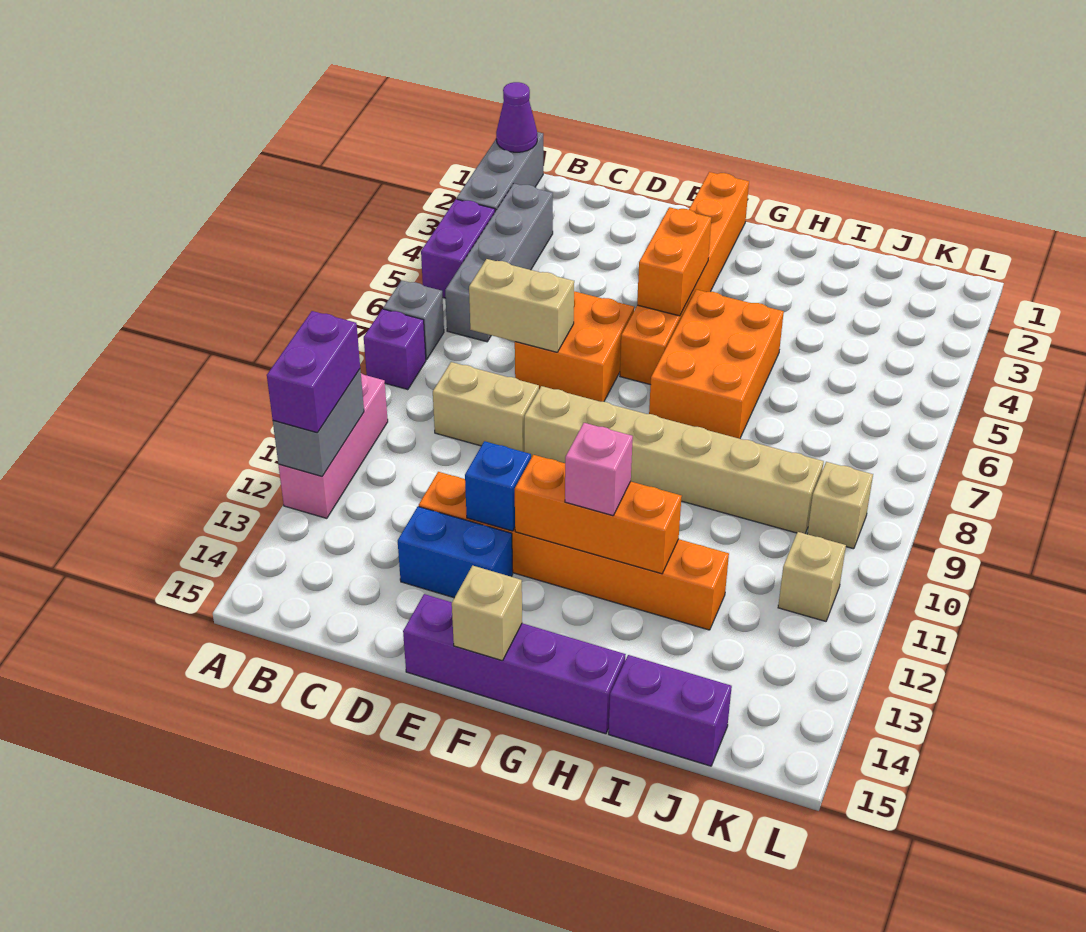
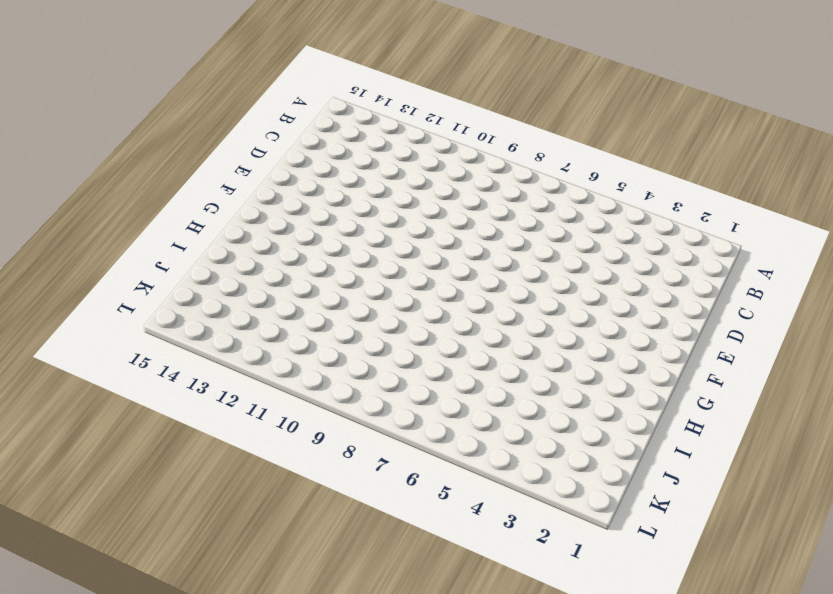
none -> grey brick A1:A3 level 1
none -> purple brick A4:A5 level 1
none -> grey brick A7 level 1

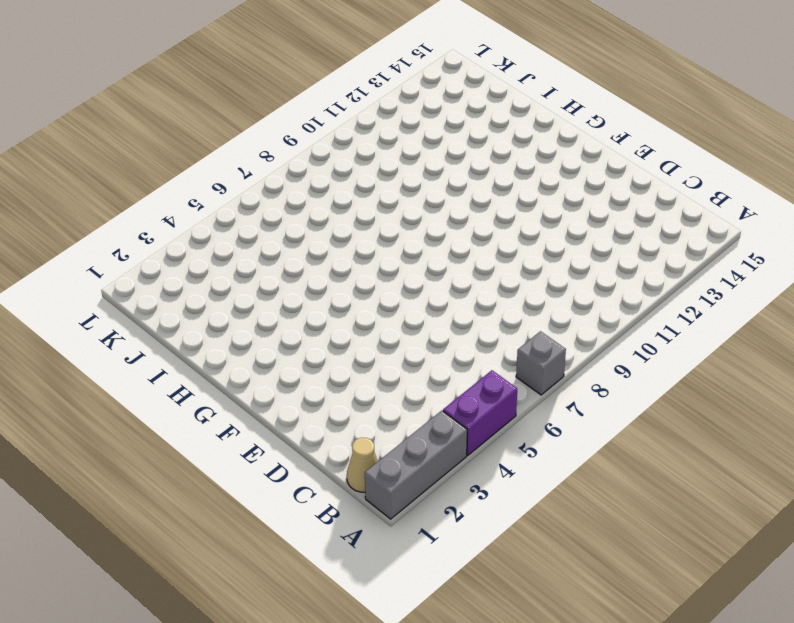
tan cone B1 level 1 -> none
none -> purple brick A8 level 1
none -> pink brick A10:A12 level 1
none -> grey brick B3:B6 level 1

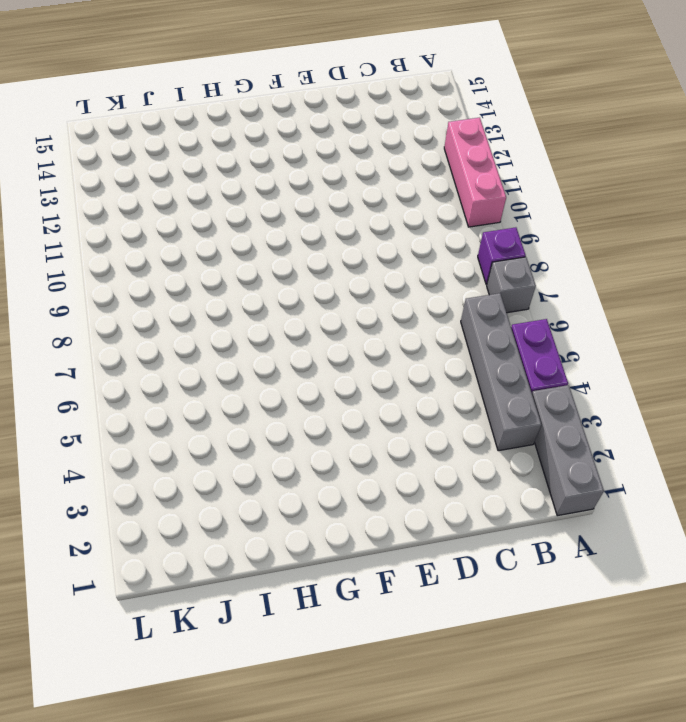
none -> tan brick C9:D9 level 1
none -> orange brick D6:E7 level 1
none -> orange brick D12:I12 level 1

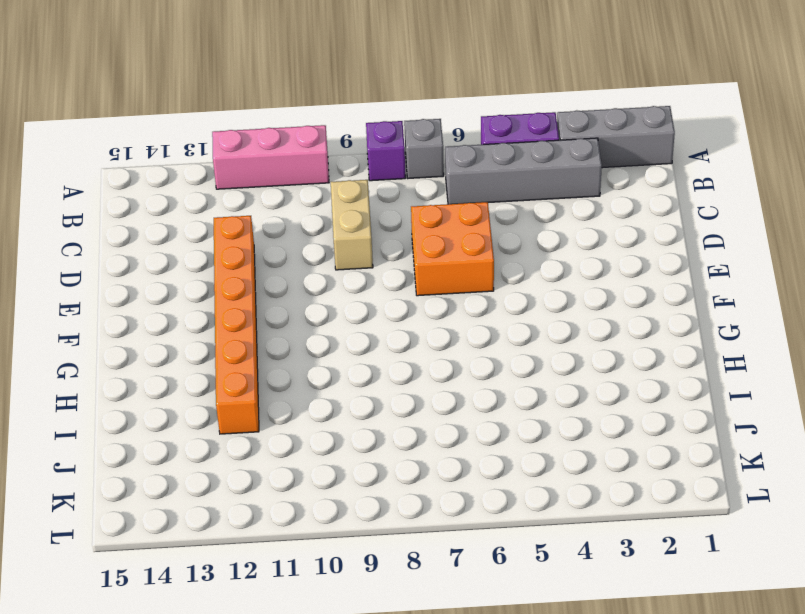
none -> blue brick D13:E13 level 1
none -> tan brick E9:J9 level 1
none -> purple brick E15:H15 level 1

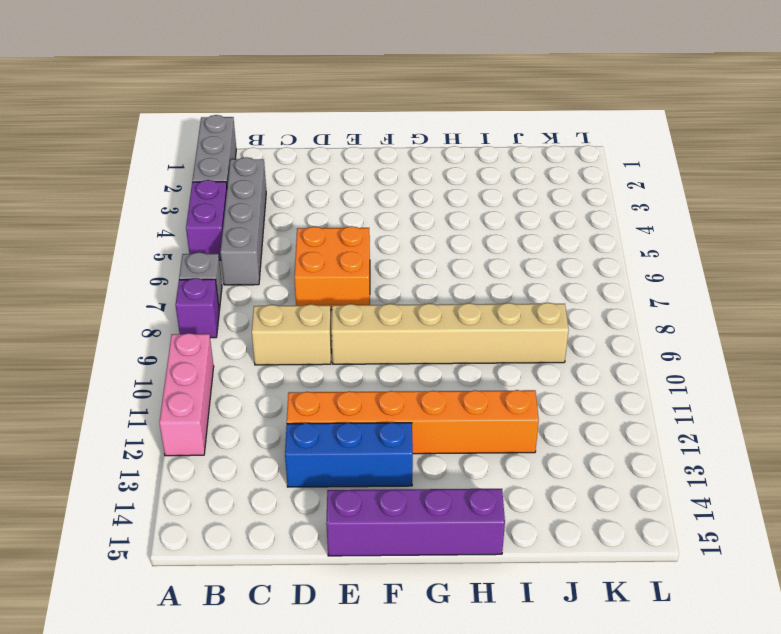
blue brick D13:F13 level 1 -> blue brick D13:E13 level 1
none -> orange brick F1:F6 level 1
none -> orange brick G5:H7 level 1
none -> purple brick I15:J15 level 1

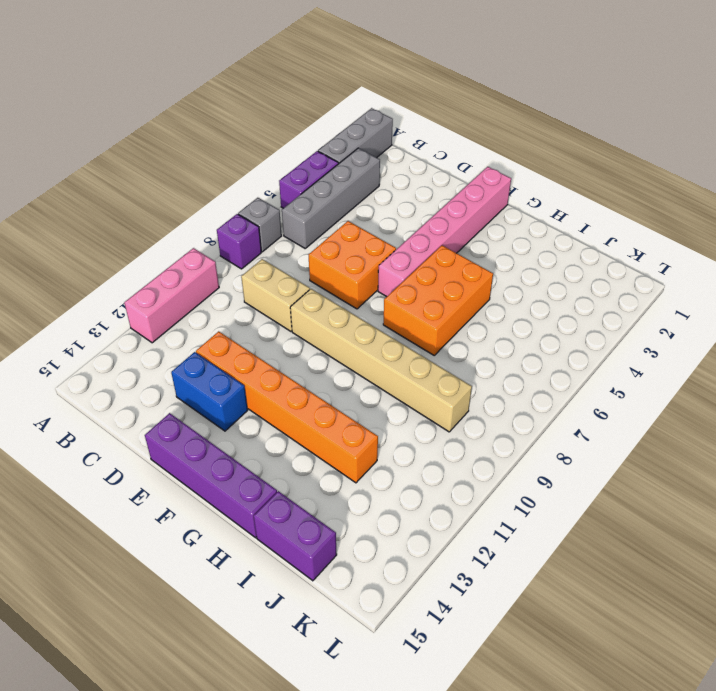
pink brick F1:F6 level 1 -> orange brick F1:F6 level 1
none -> tan brick K9 level 1
none -> tan brick K11 level 1
none -> purple cone A1 level 2

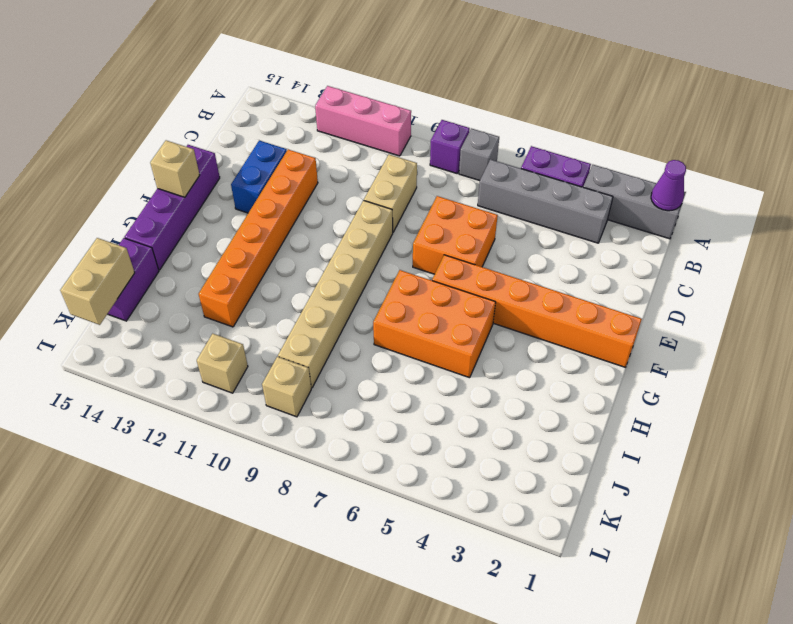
tan brick J15:K15 level 2 -> tan brick C7:D7 level 2
none -> grey brick A11:A12 level 2
none -> blue brick E12 level 2
none -> orange brick F4:F5 level 2

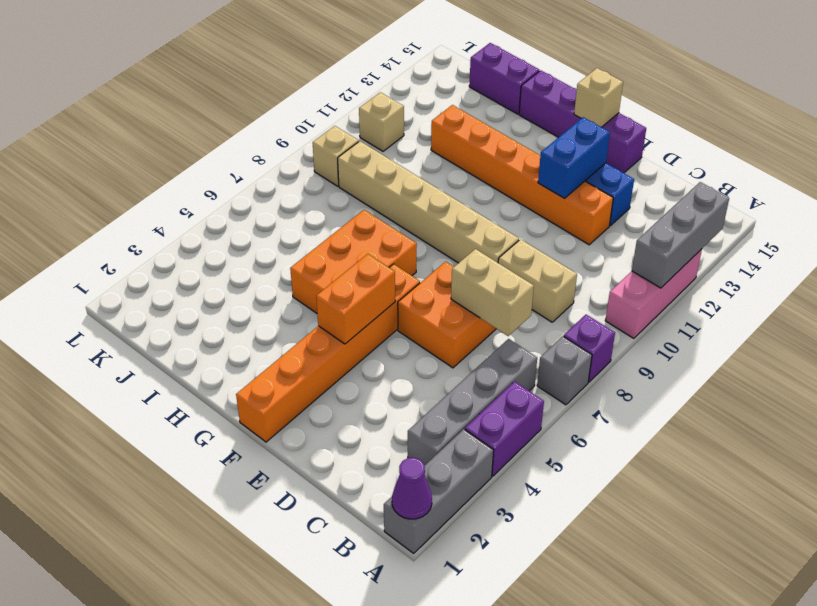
grey brick A11:A13 level 2 -> grey brick A11:A12 level 2
blue brick E12:E13 level 2 -> blue brick E12 level 2
none -> orange brick F12:H12 level 2
none -> purple brick A11:A12 level 3
none -> pink brick G12 level 3

